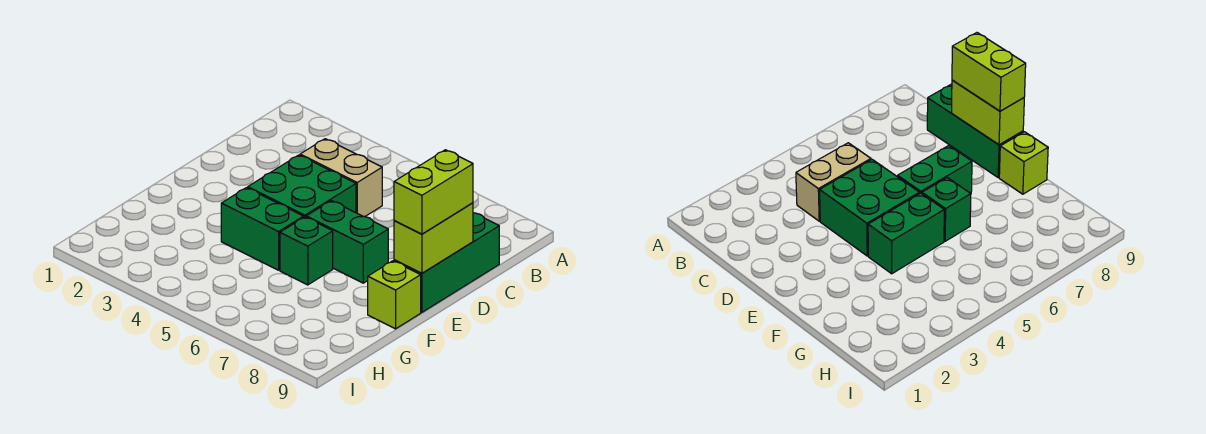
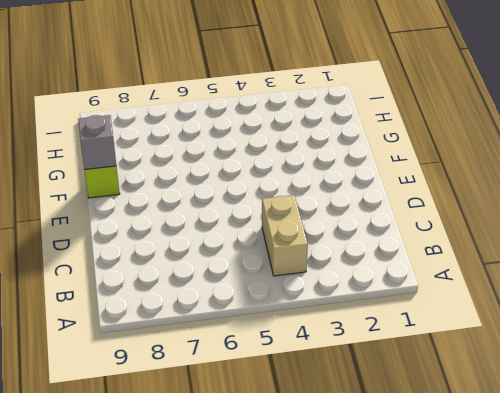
tan brick B4:C4 level 1 -> tan brick C4:C5 level 1
grey brick F9 level 2 -> none
none -> green brick C9:E9 level 1
none -> green brick D4:E5 level 1

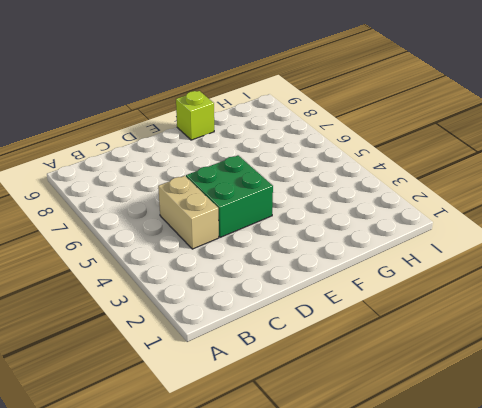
none -> green brick C9:E9 level 1
none -> green brick E6:E7 level 1

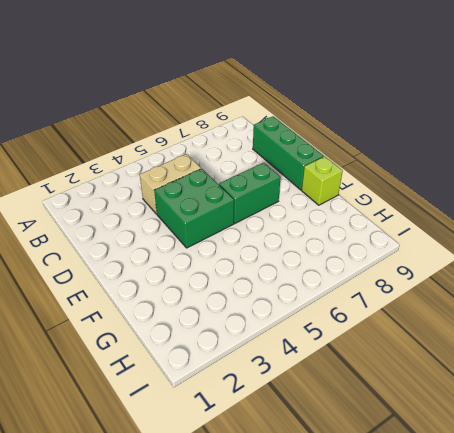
none -> green brick F4:F5 level 1
none -> green brick F6 level 1

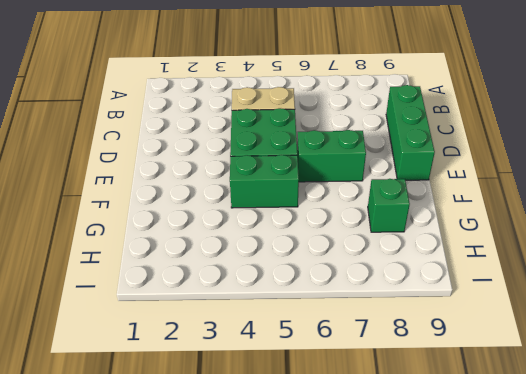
green brick G8 level 1 -> green brick F6 level 1
none -> lime brick F9 level 1
none -> lime brick D9:E9 level 2

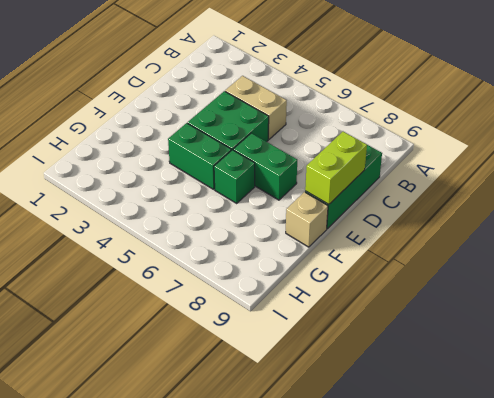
tan brick F9 level 1 -> lime brick F9 level 1
none -> lime brick D9:E9 level 3

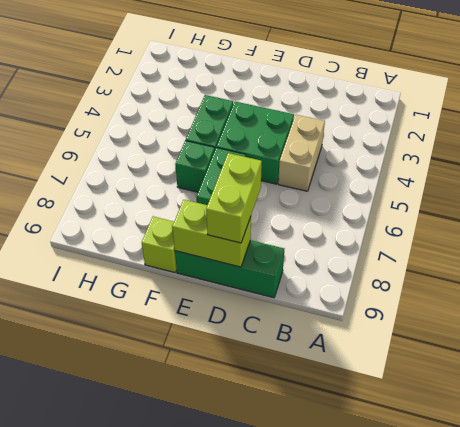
lime brick D8:D9 level 3 -> lime brick D9:E9 level 3

